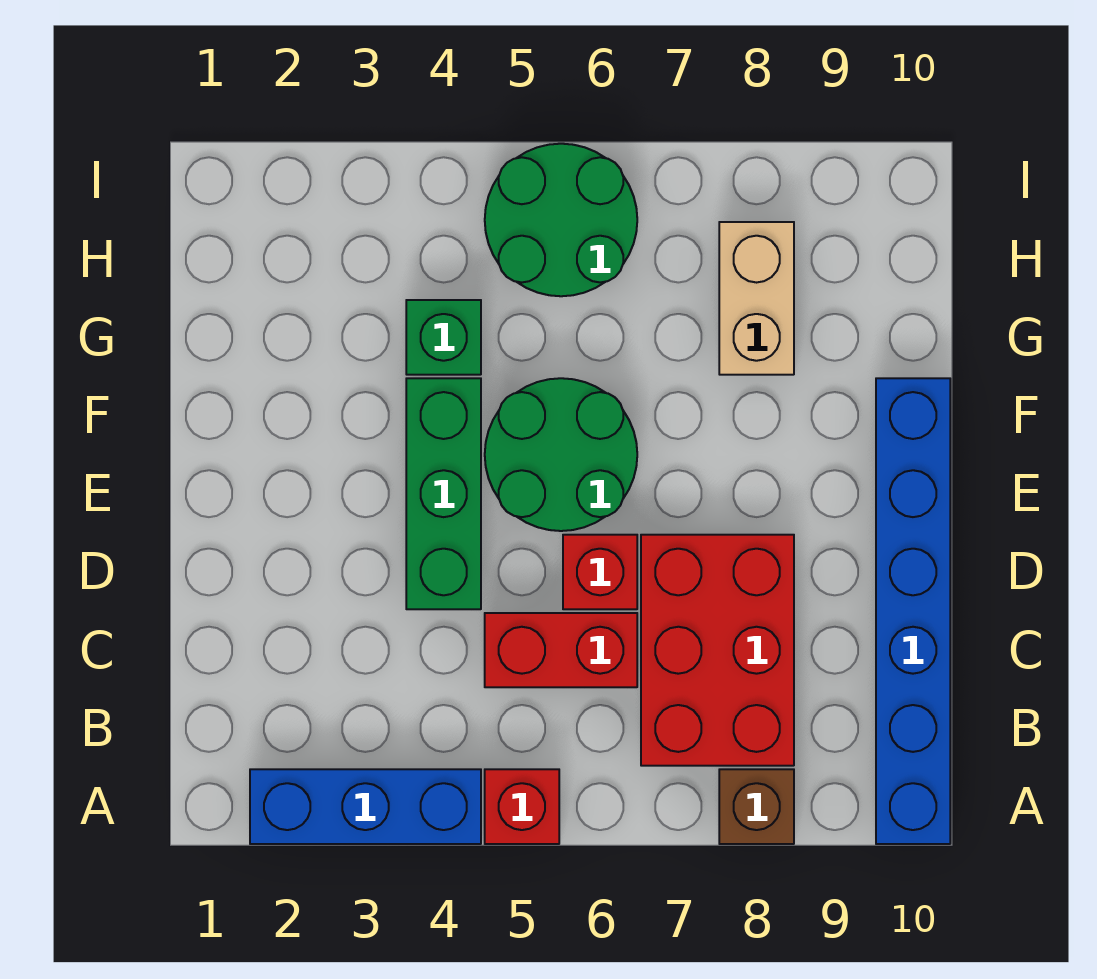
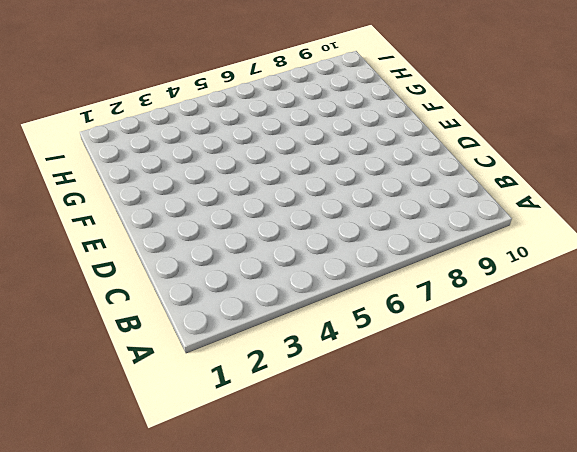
none -> blue brick A2:A4 level 1
none -> red brick A5 level 1
none -> brown brick A8 level 1

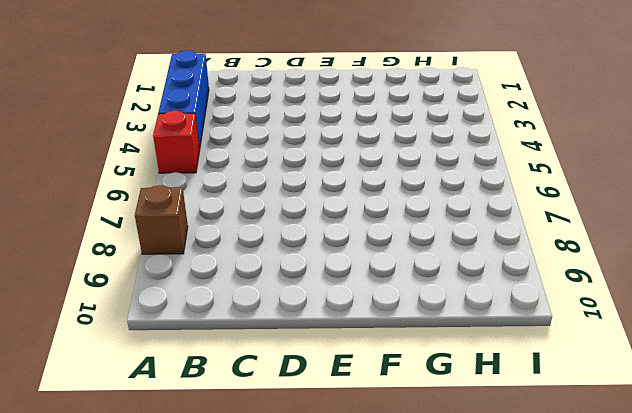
none -> blue brick A10:F10 level 1
none -> red brick B7:D8 level 1
none -> red brick C5:C6 level 1

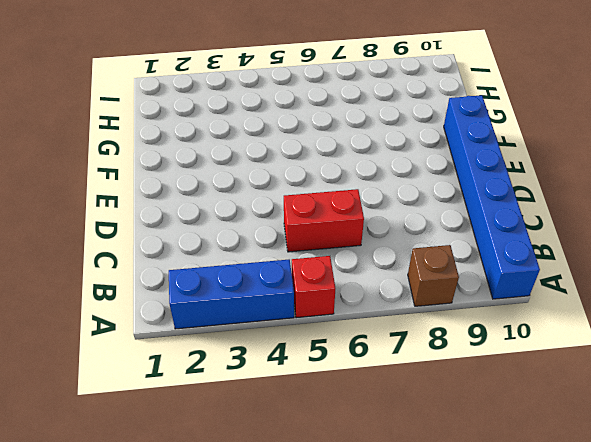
none -> red brick B7:D8 level 1
none -> green brick D4:F4 level 1
none -> red brick D6 level 1

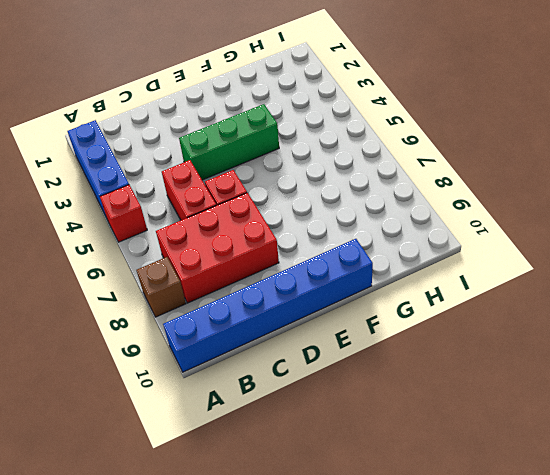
none -> green round brick E5:F6 level 1
none -> green brick G4 level 1
none -> tan brick G8:H8 level 1

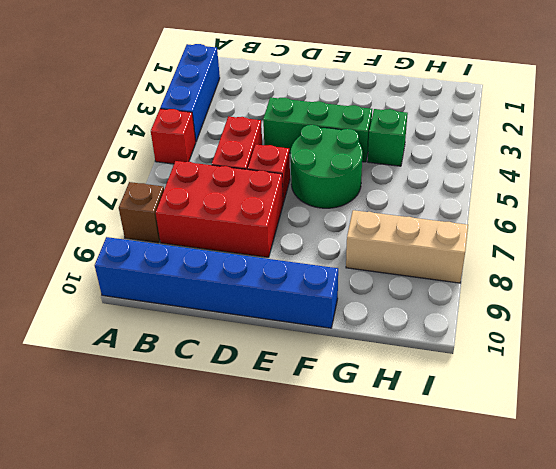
tan brick G8:I8 level 1 -> tan brick G8:H8 level 1
none -> green round brick H5:I6 level 1

